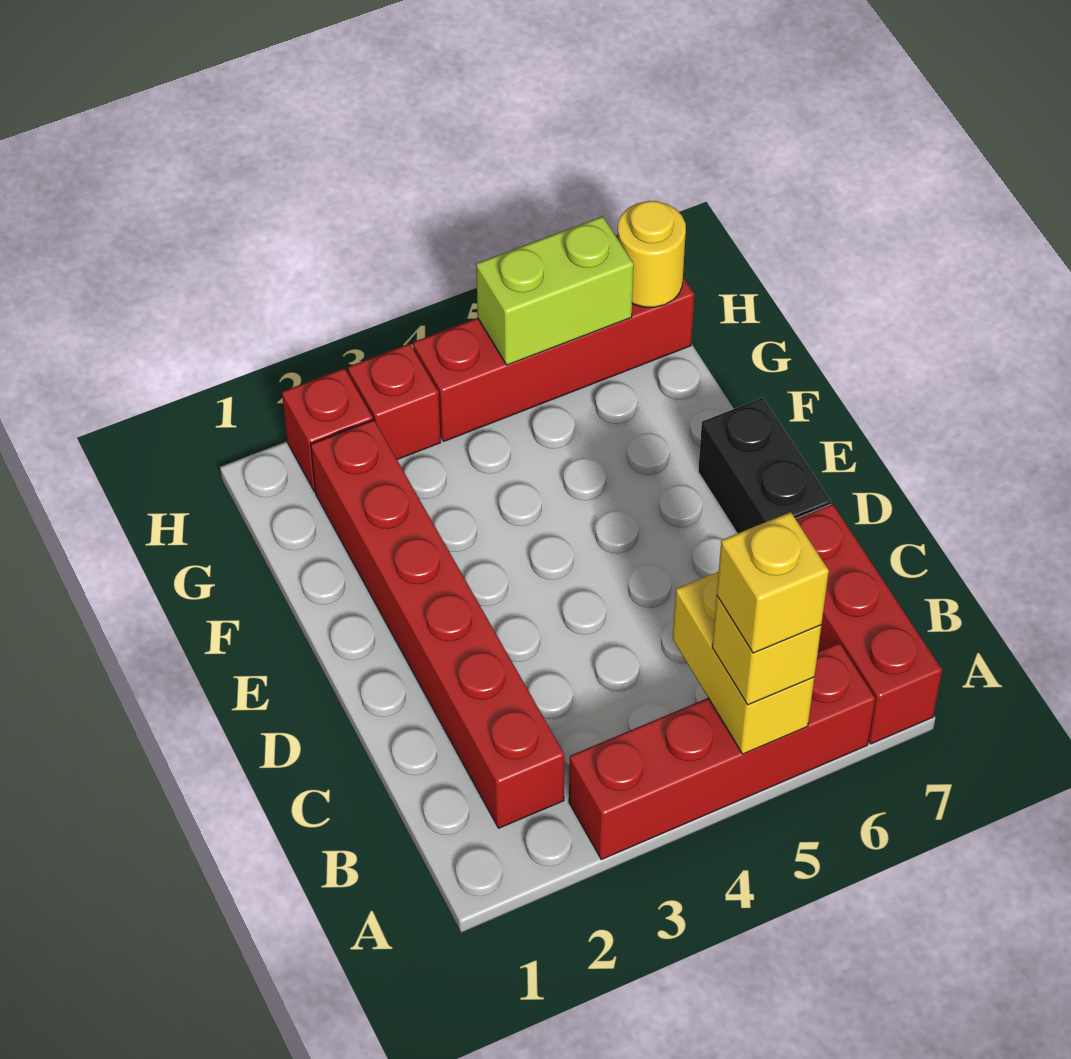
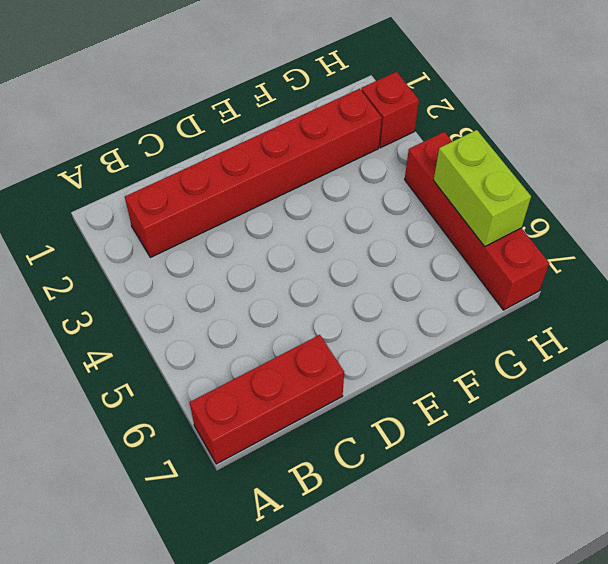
none -> red brick A3:A6 level 1
none -> black brick D7:E7 level 1
none -> red brick H3 level 1

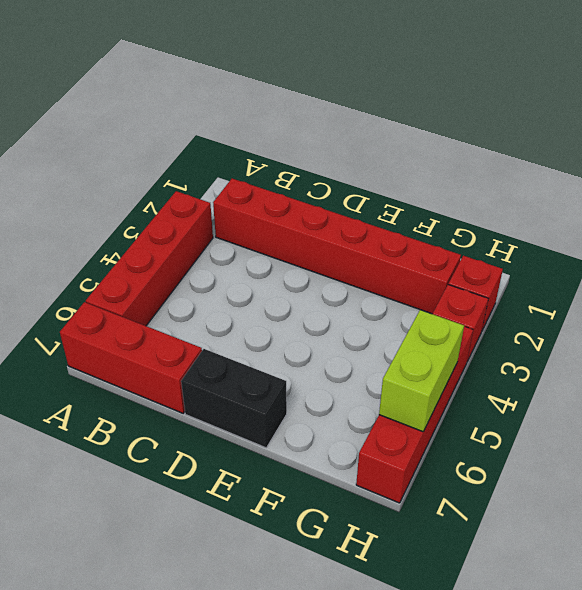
none -> yellow brick A5:B5 level 2
none -> yellow round brick H7 level 2
none -> yellow brick A5 level 3

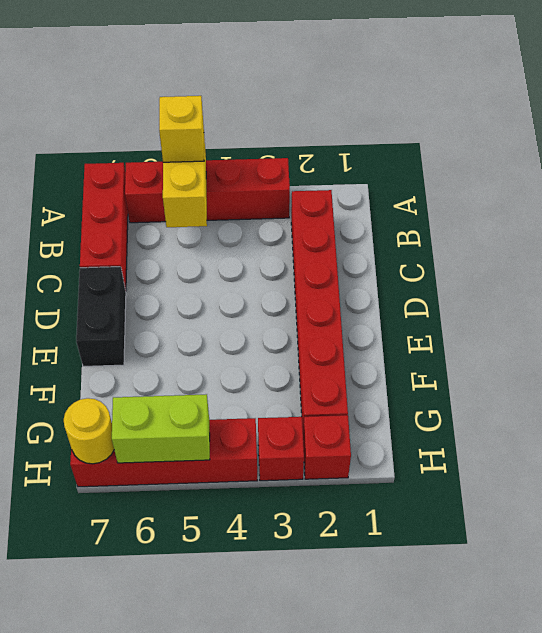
none -> yellow brick A5 level 4

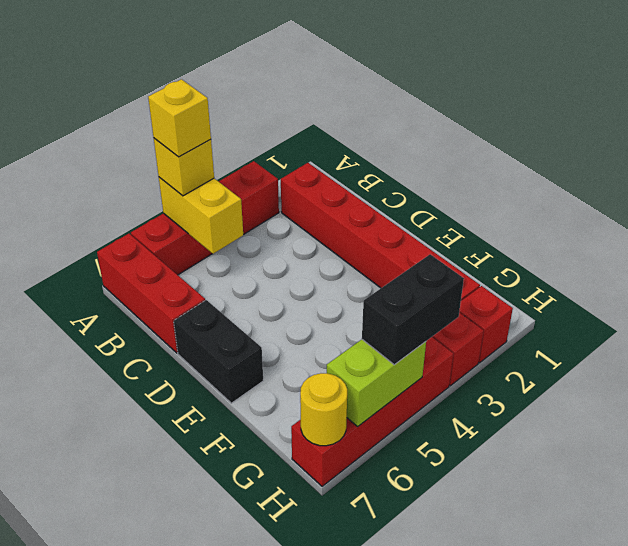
black brick H4:H5 level 3 -> none

